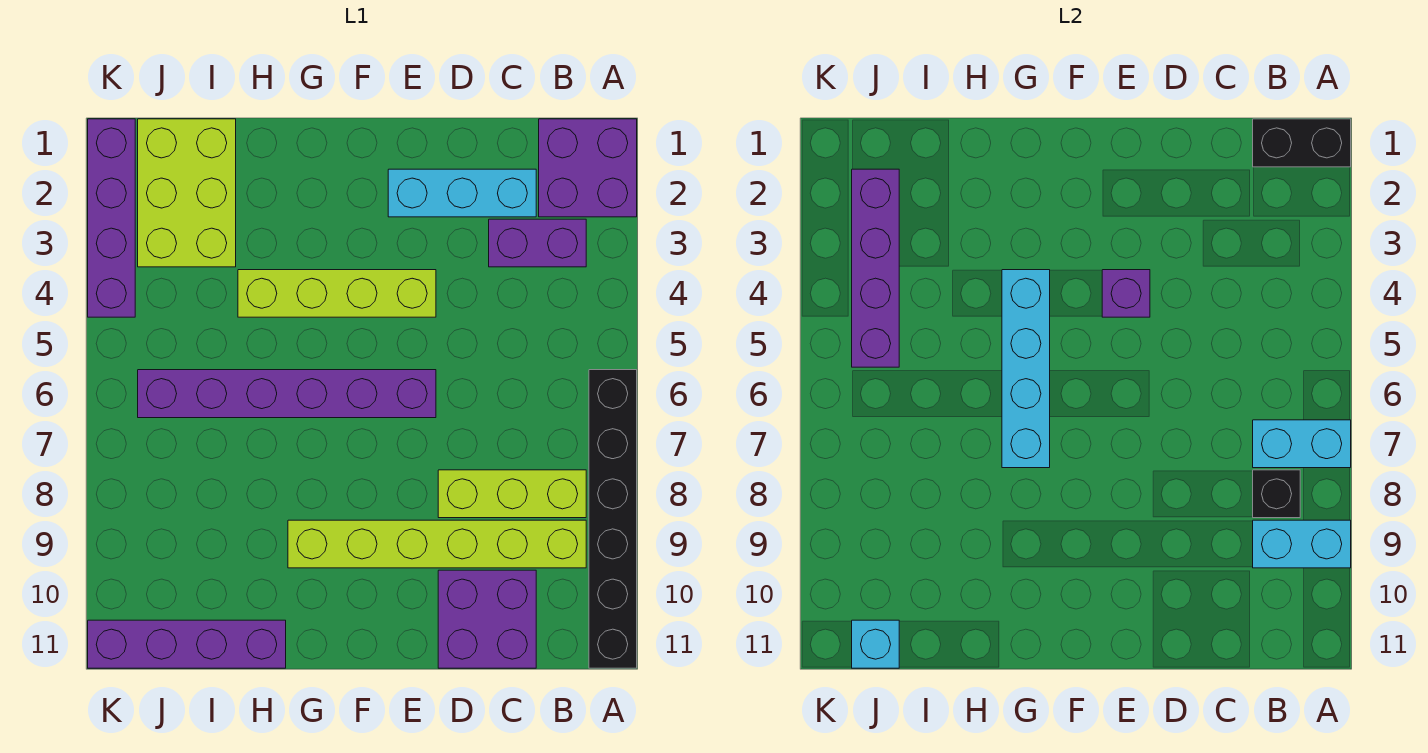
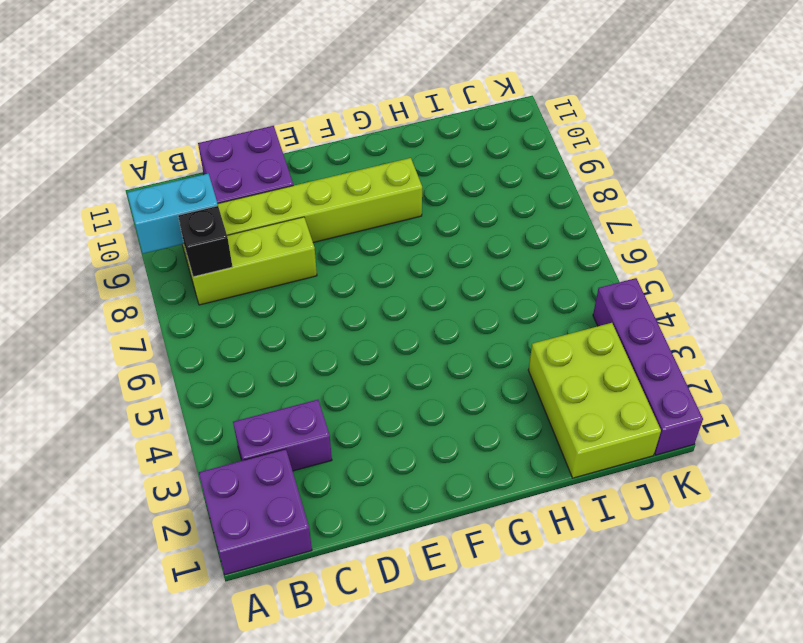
none -> black brick A6:A11 level 1
none -> cyan brick C2:E2 level 1
none -> lime brick E4:H4 level 1

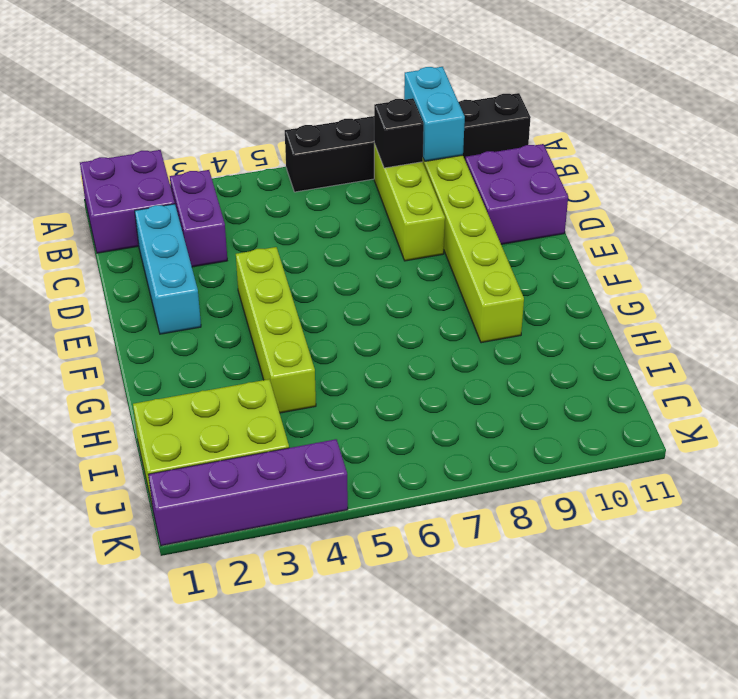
none -> purple brick E6:J6 level 1
none -> purple brick H11:K11 level 1
none -> black brick A1:B1 level 2

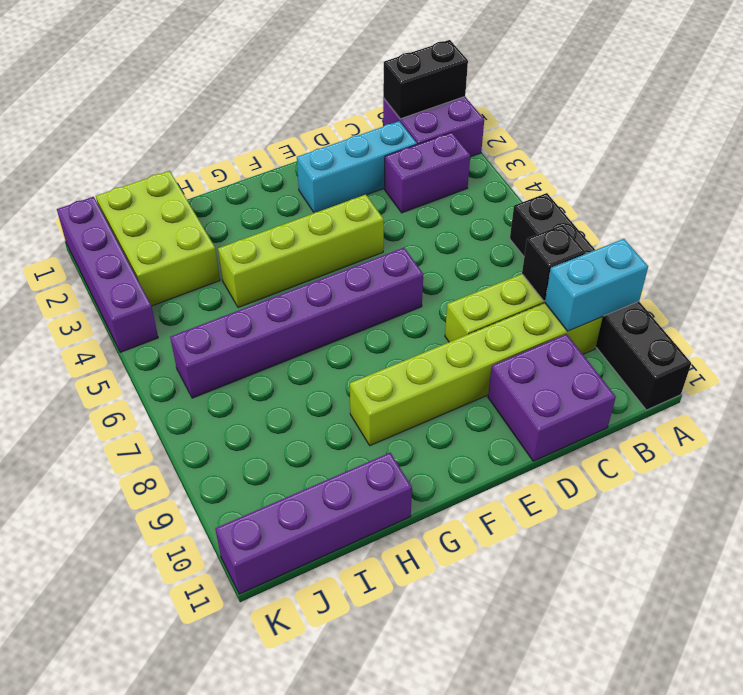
none -> cyan brick A7:B7 level 2
none -> purple brick E4 level 2
none -> cyan brick G4:G7 level 2

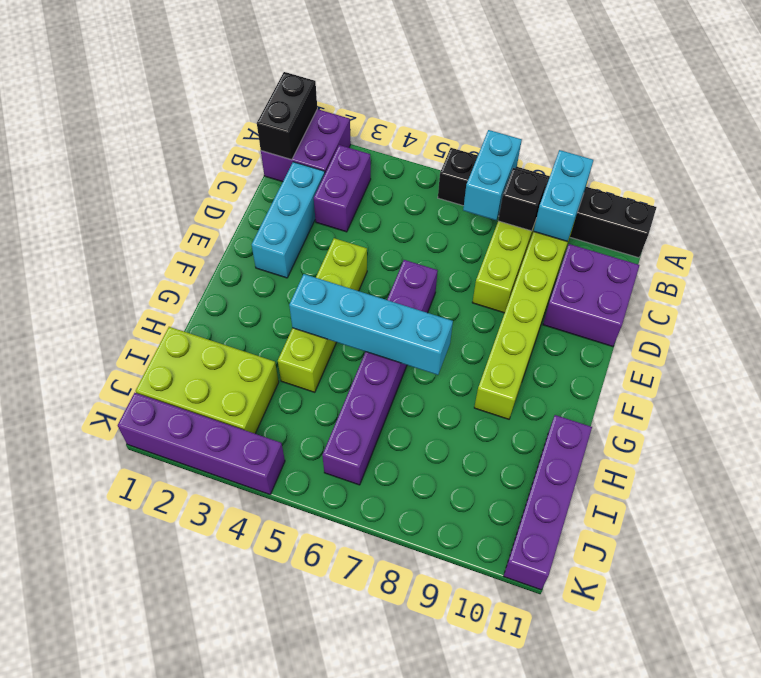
none -> purple brick E4 level 2
none -> purple brick J2:J5 level 2
none -> cyan brick J11 level 2

